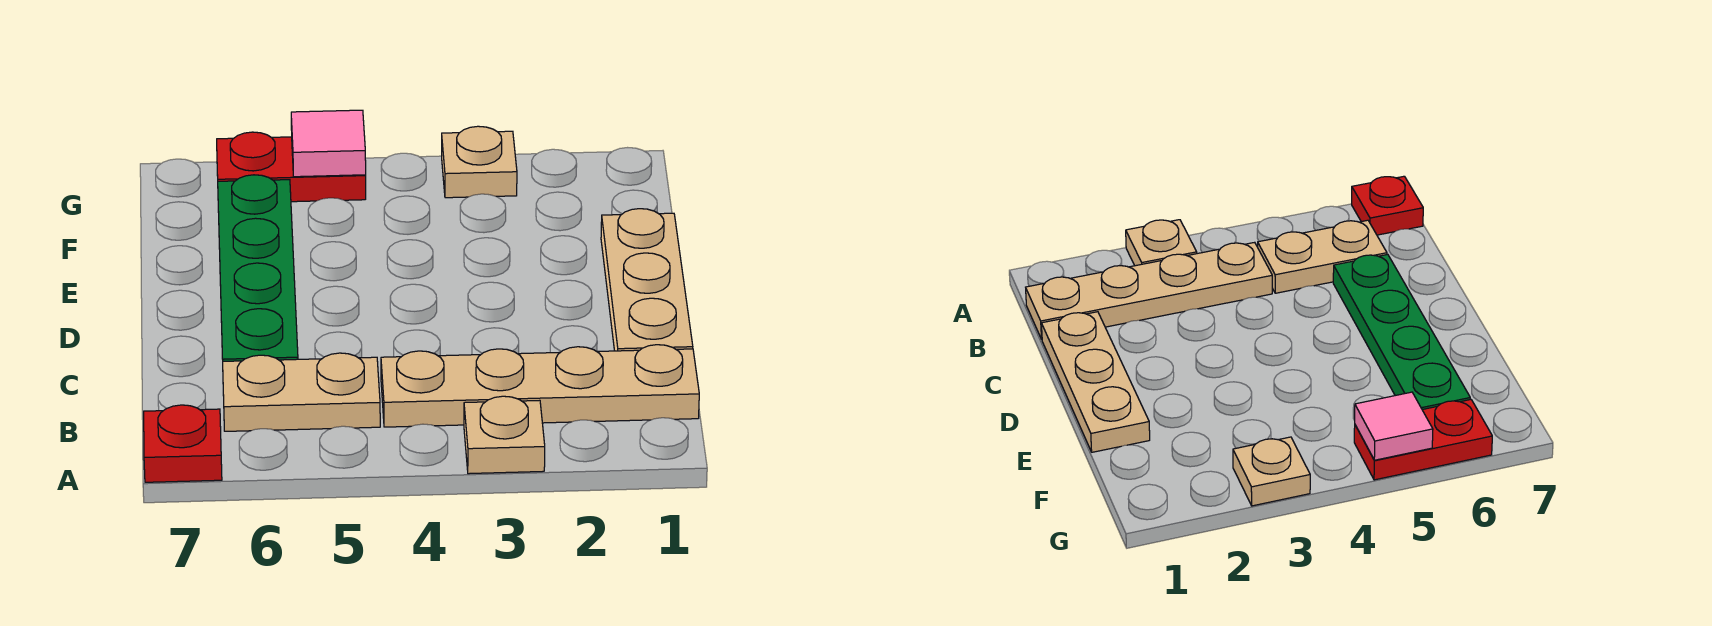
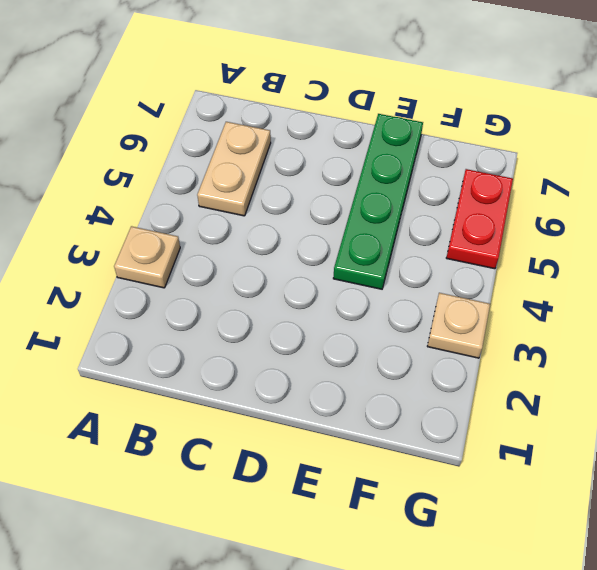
green plate E4:E7 level 1 -> green plate C6:F6 level 1
none -> red plate A7 level 1
none -> tan plate B1:B4 level 1

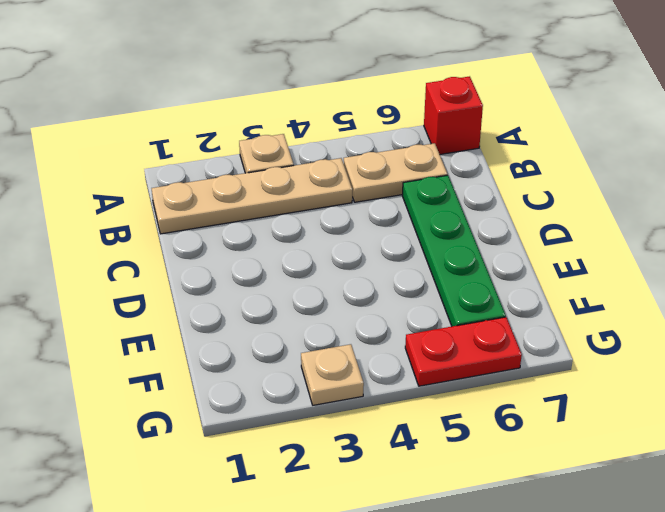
red brick A7 level 1 -> red plate A7 level 1
none -> tan plate C1:E1 level 1
none -> pink tile G5 level 2

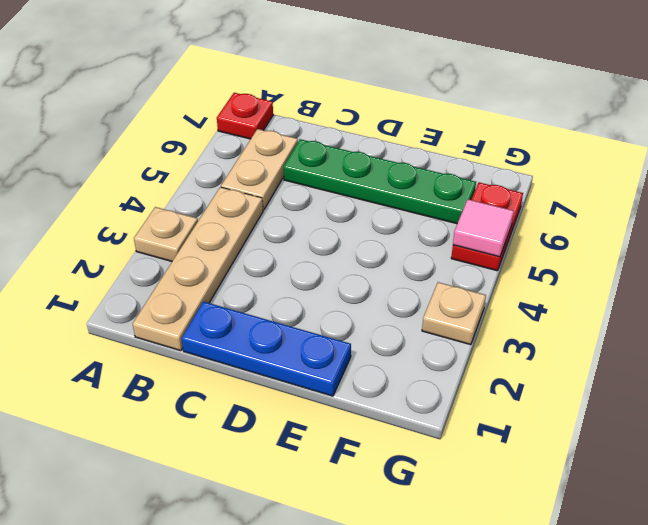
blue plate C1:E1 level 1 -> tan plate C1:E1 level 1

